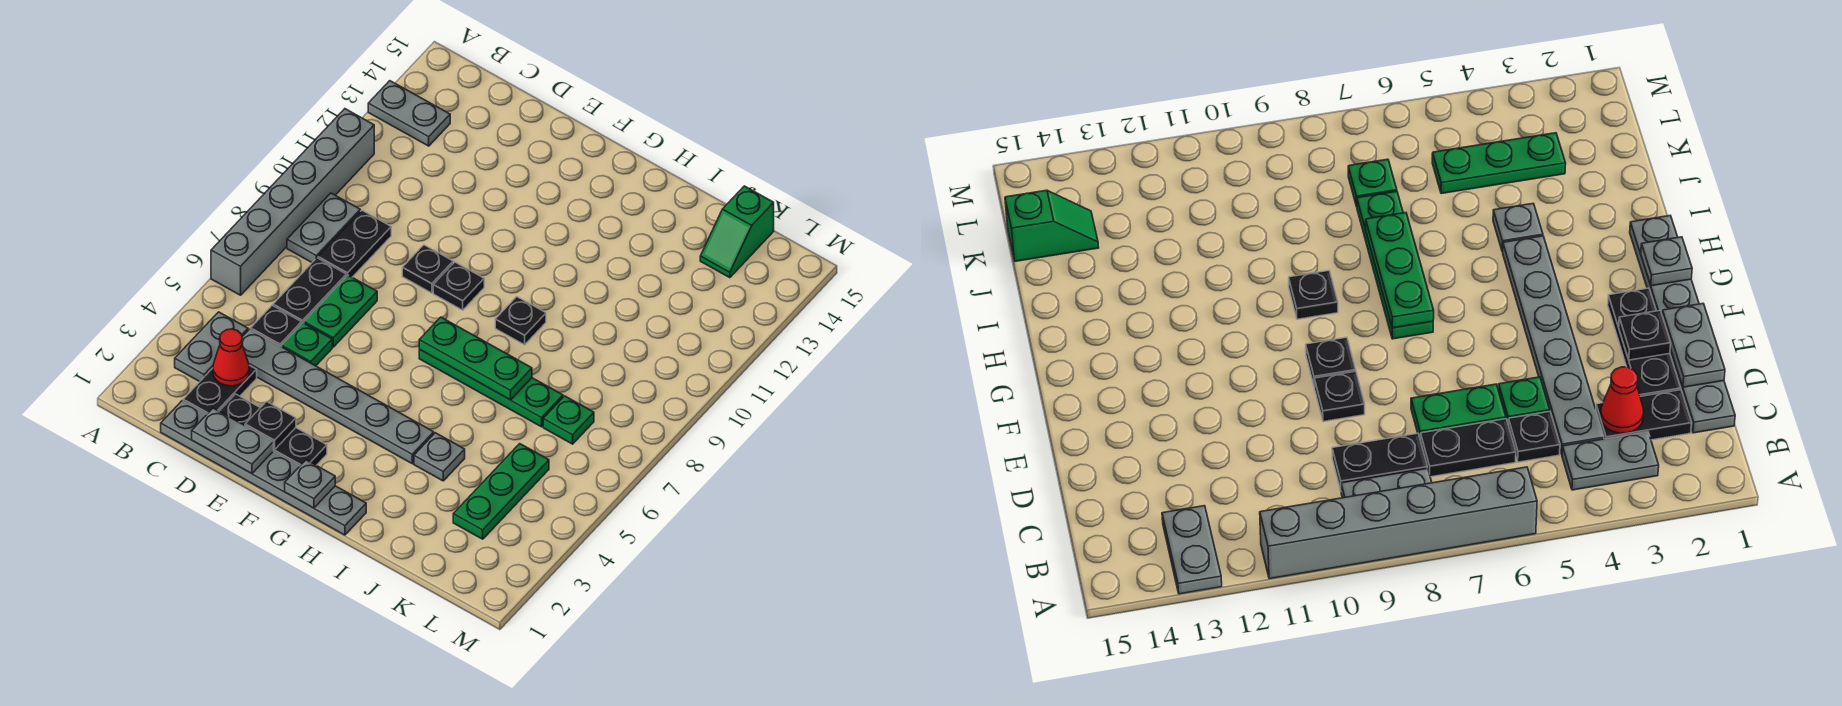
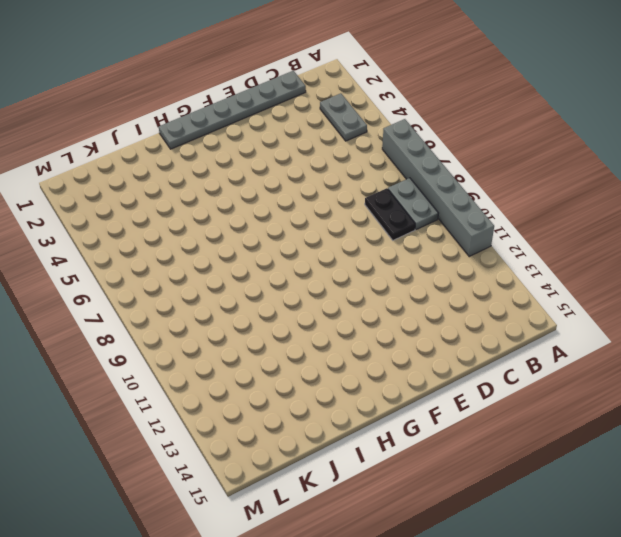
none -> grey plate A13:B13 level 1
none -> black plate C2:C3 level 1
none -> grey plate C4:H4 level 1

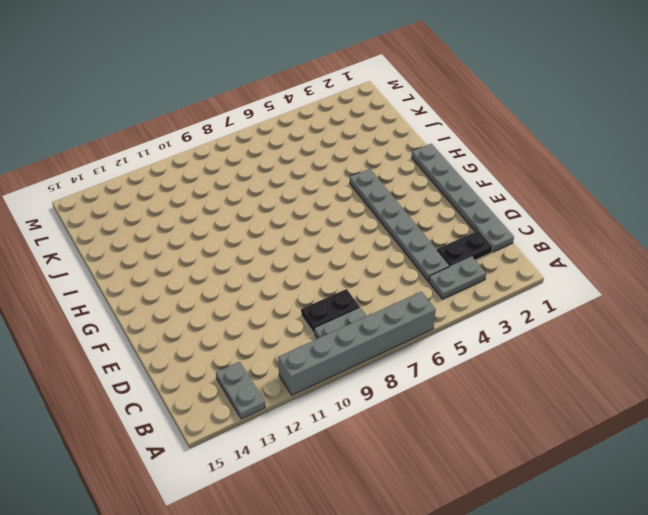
none -> black plate C5 level 1
none -> black plate C6:C7 level 1
none -> black plate D2:F2 level 1

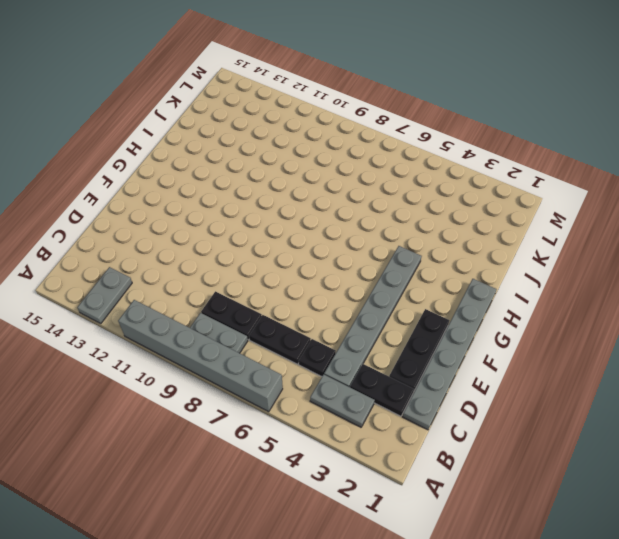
none -> green plate D5 level 1
none -> green plate D6:D7 level 1
none -> black plate E9 level 1

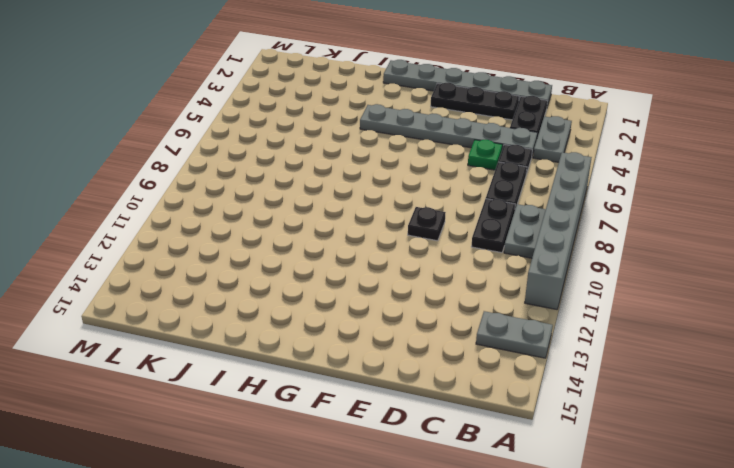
none -> green plate D6:D7 level 1
none -> black plate F9 level 1
none -> green plate G7:J7 level 1

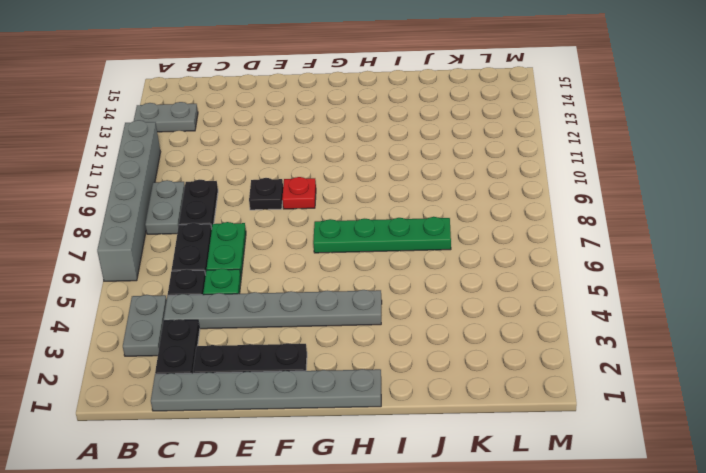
red plate F9 level 1 -> black plate F9 level 1
none -> black plate H9 level 1
none -> grey plate I4 level 1
none -> green plate K3:K5 level 1

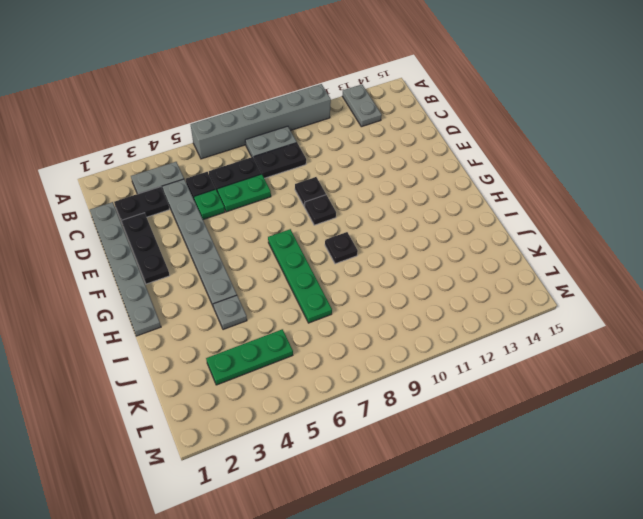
none -> green plate K7 level 1
none -> green slope K14:K15 level 1 top 15
none -> red cone C3 level 2

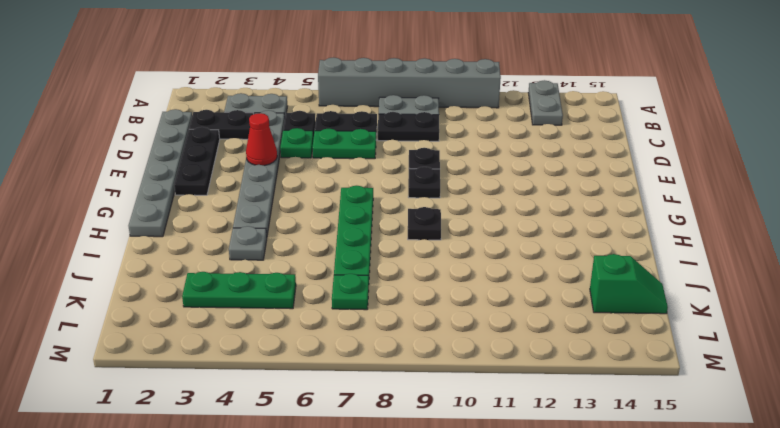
red cone E4 level 2 -> red cone C3 level 2
green slope K14:K15 level 1 top 14 -> green slope K14:K15 level 1 top 15
none -> grey plate D1:E1 level 2
none -> black plate E2 level 2
none -> grey plate G1 level 2

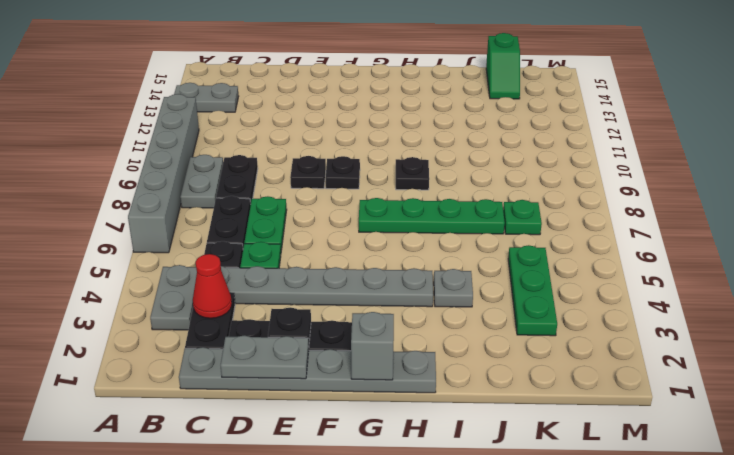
grey brick G1 level 2 -> grey plate G1 level 2
none -> green plate G7:I7 level 2

